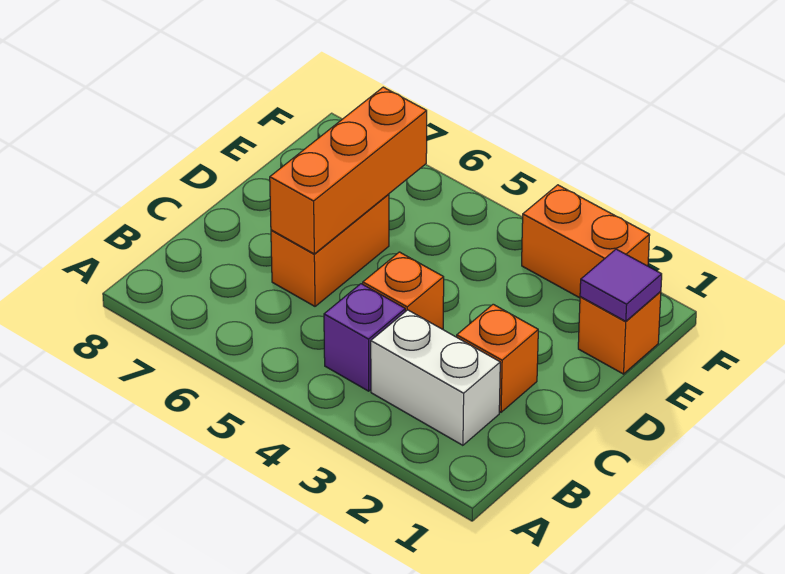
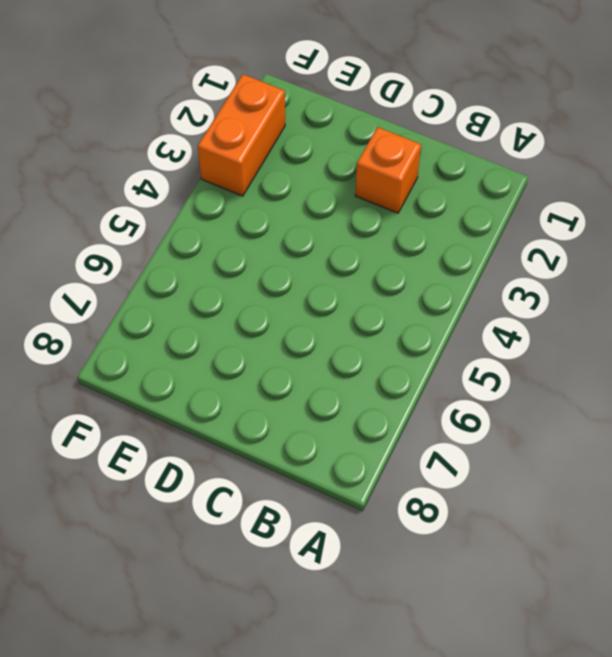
none -> white brick B2:B3 level 1
none -> purple brick B4 level 1

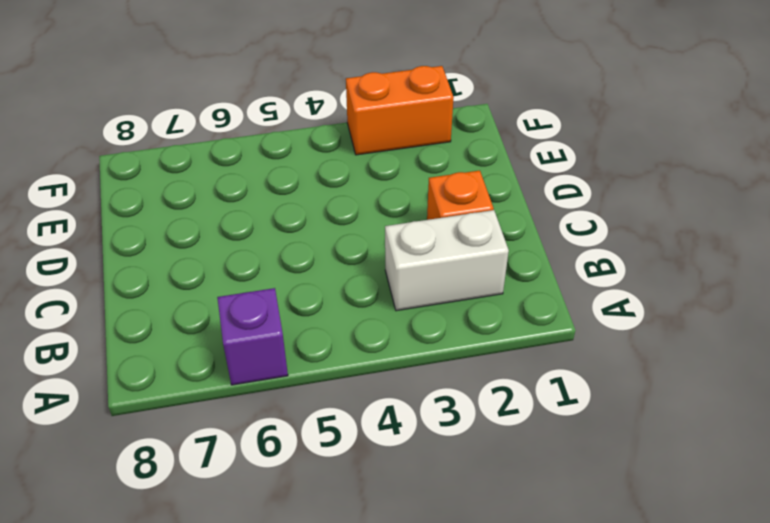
purple brick A6 level 1 -> purple brick B4 level 1
none -> orange brick C4 level 1
none -> orange brick C6:D6 level 1

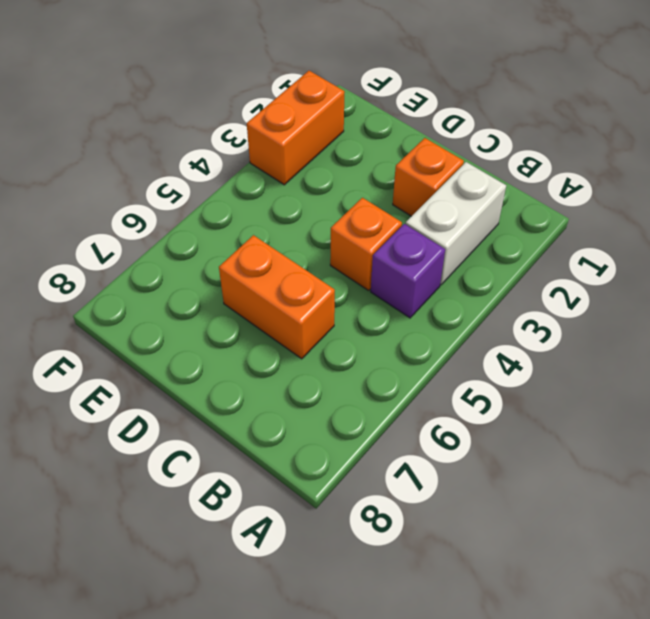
none -> orange brick E1 level 1
none -> orange brick C6:E6 level 2

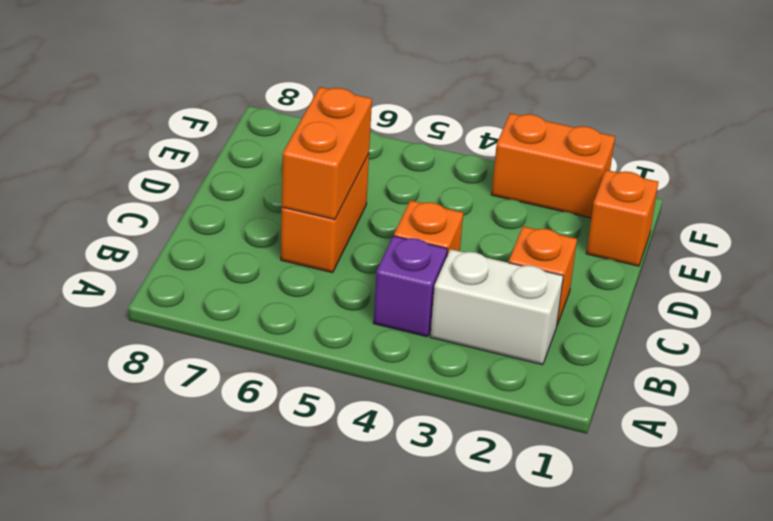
orange brick C6:D6 level 2 -> orange brick C6:E6 level 2
none -> purple tile E1 level 2

